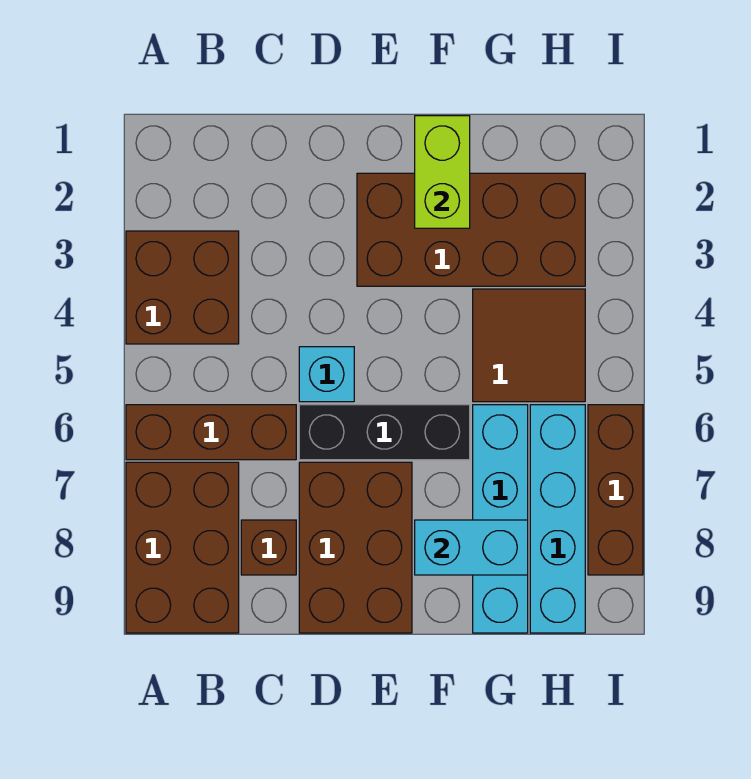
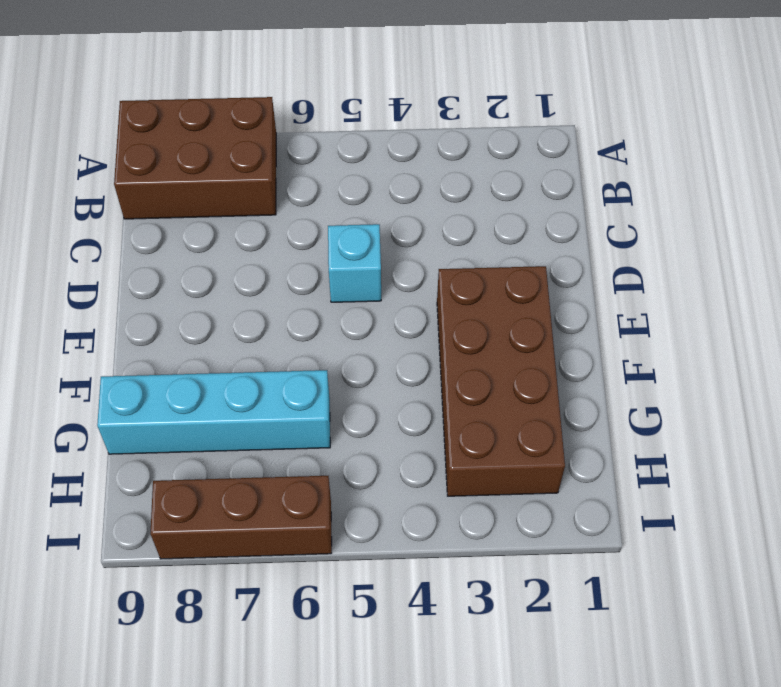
none -> brown brick A3:B4 level 1
none -> brown brick A6:C6 level 1
none -> brown brick C8 level 1

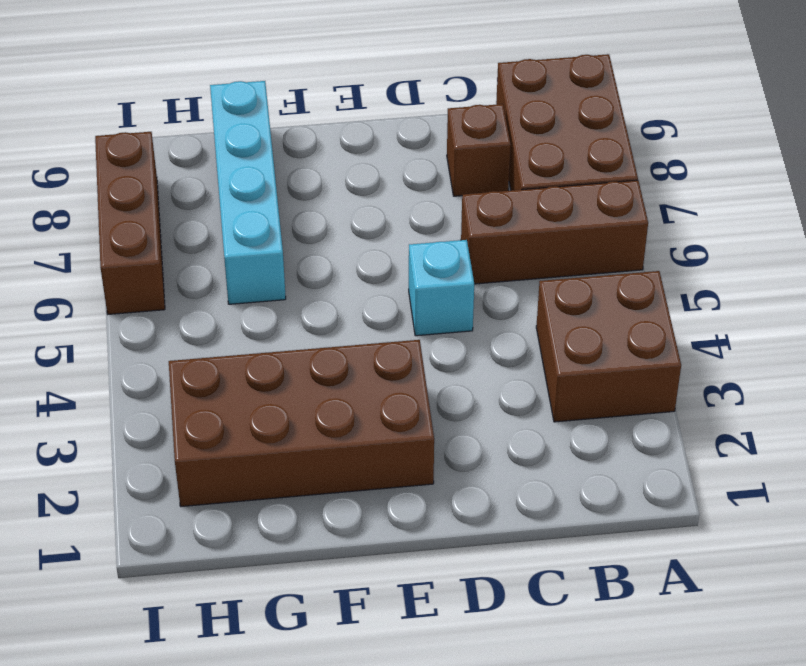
none -> black brick D6:F6 level 1
none -> brown brick D7:E9 level 1
none -> brown tile G4:H5 level 1

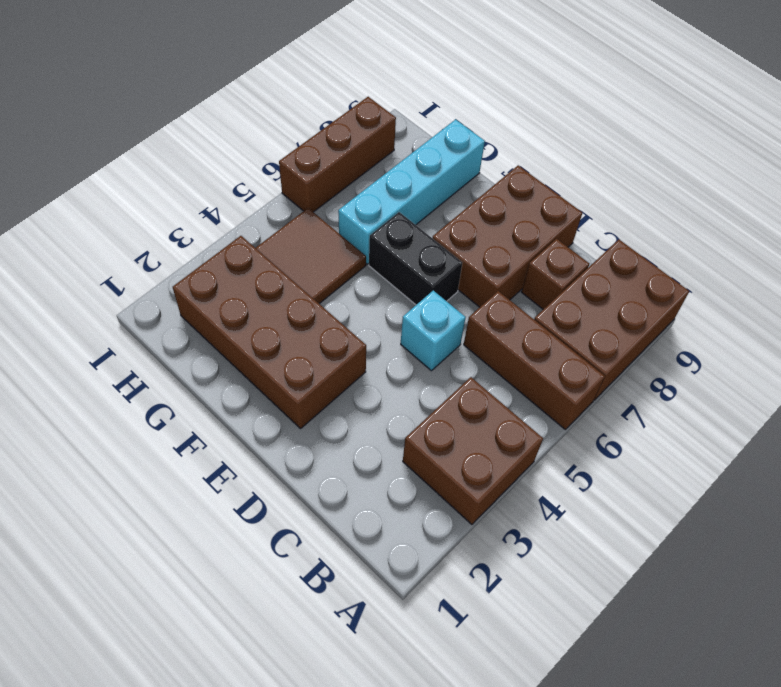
black brick E6:F6 level 1 -> black brick D6:F6 level 1
none -> cyan brick H6:H9 level 1
none -> lime brick F1:F2 level 2
none -> cyan brick F8:G8 level 2

